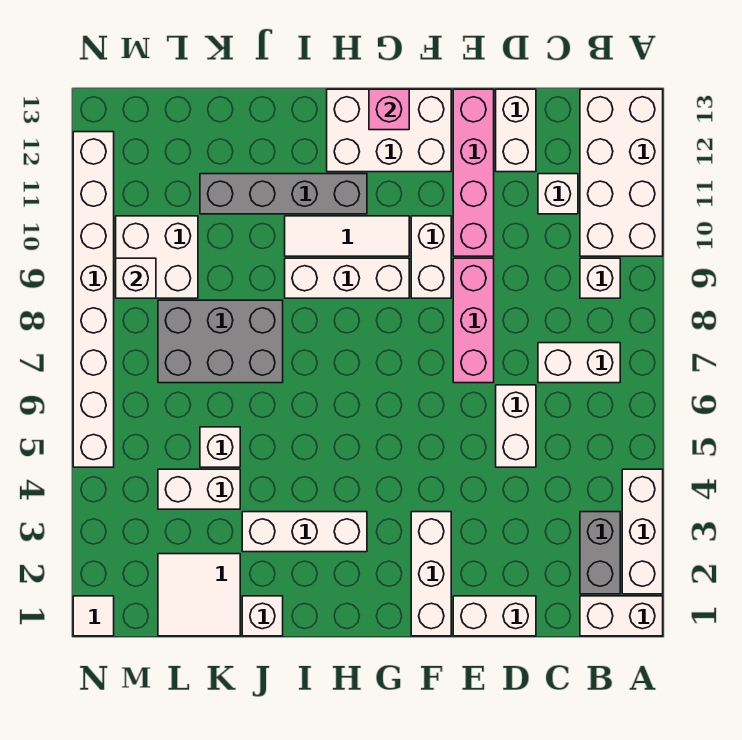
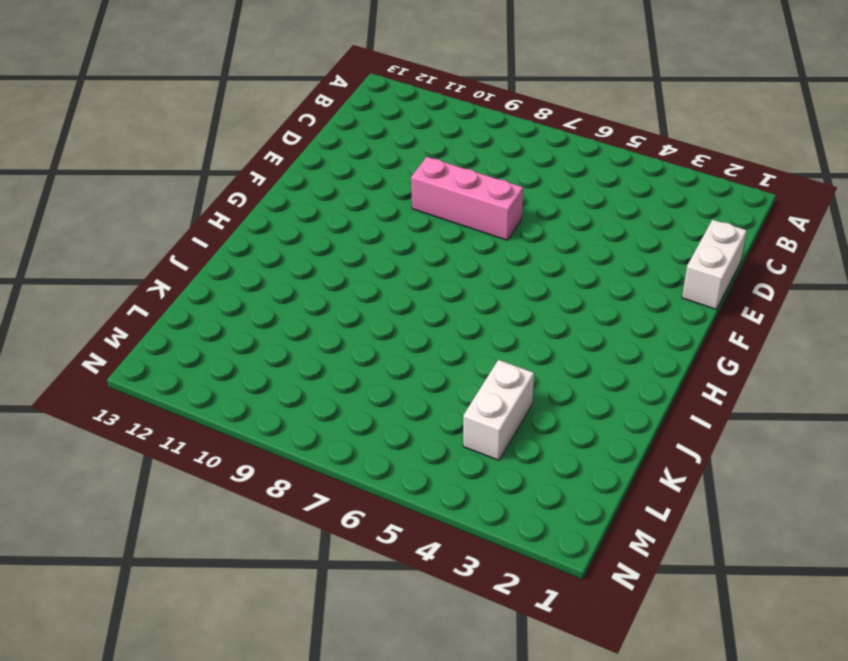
none -> white brick A1:B1 level 1
none -> white brick A2:A4 level 1
none -> white brick A10:B13 level 1

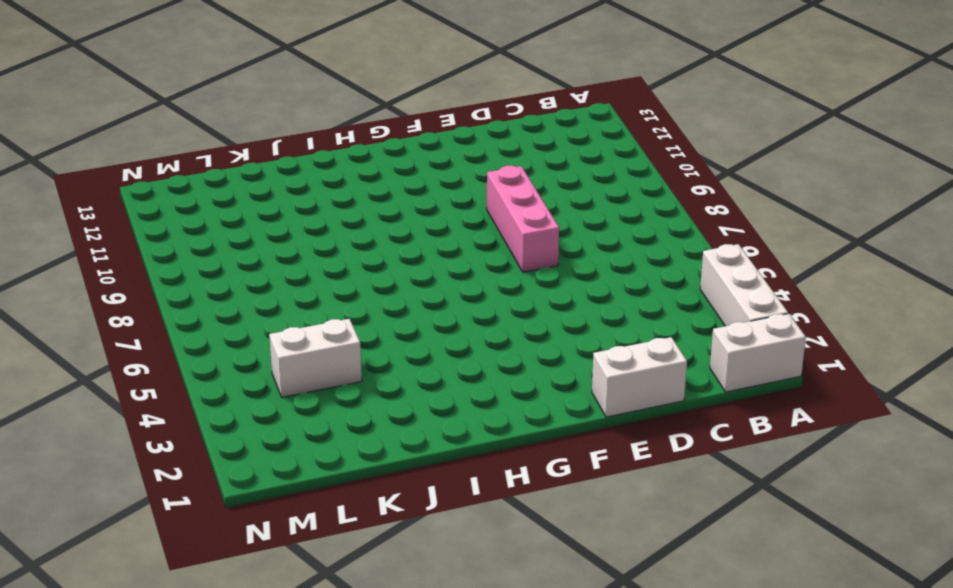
none -> white brick A10:B13 level 1
none -> grey brick B2:B3 level 1
none -> white brick B7:C7 level 1

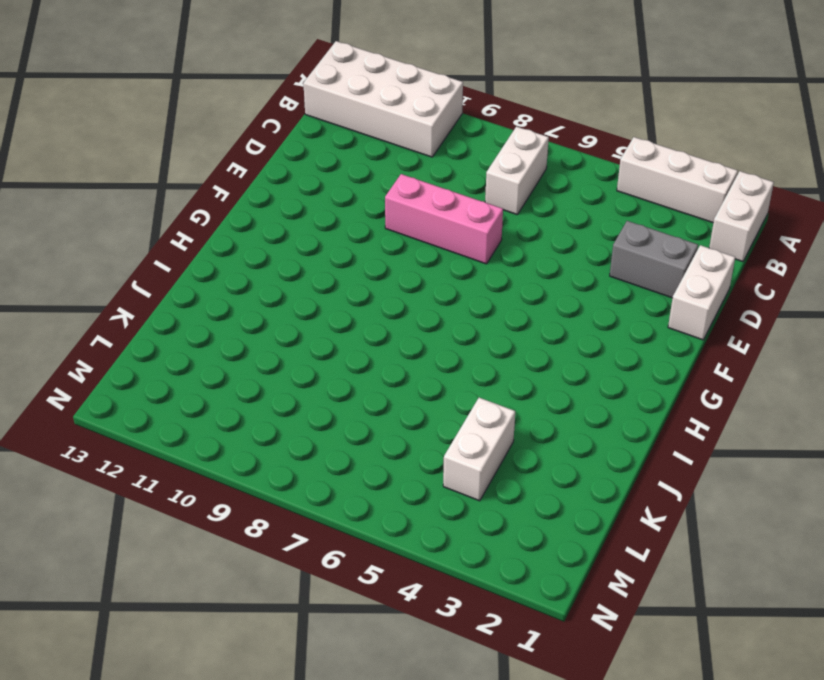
grey brick D2:D3 level 1 -> grey brick B2:B3 level 1
none -> white brick B9 level 1
none -> white brick C11 level 1
none -> white brick D5:D6 level 1

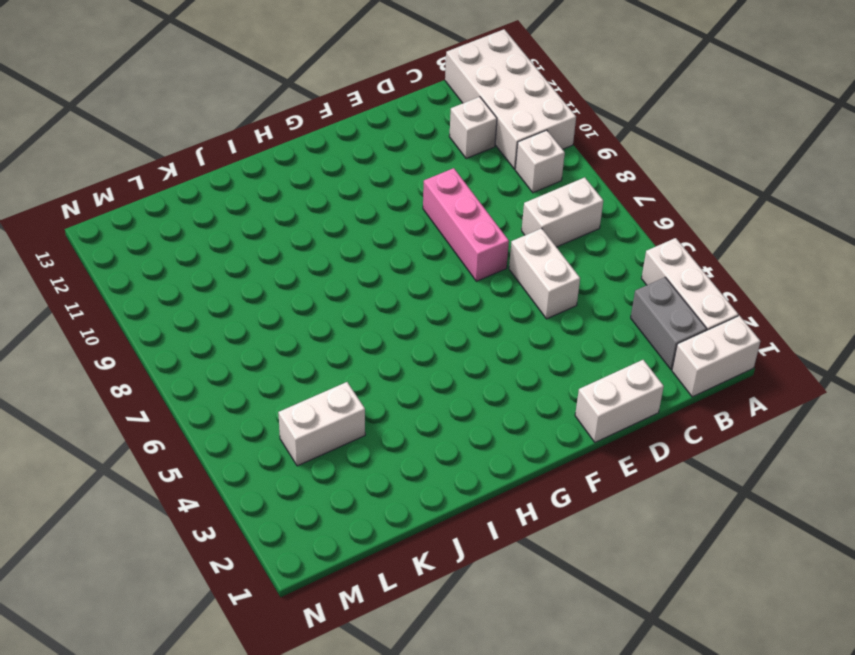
none -> white brick D12:D13 level 1
none -> pink brick E10:E13 level 1
none -> white brick F1:F3 level 1

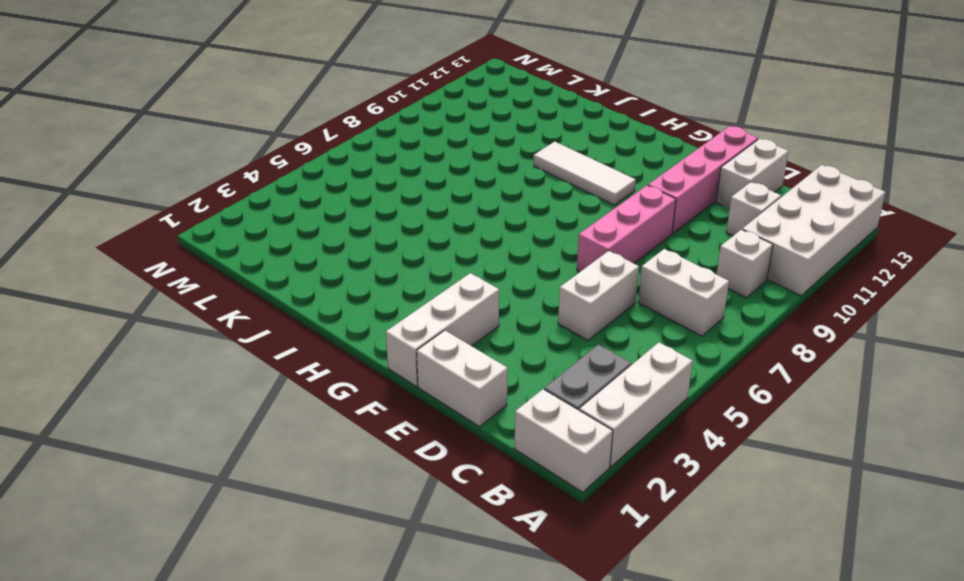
none -> white brick F9:F10 level 1
none -> white brick F12:H13 level 1
none -> white brick G9:I9 level 1

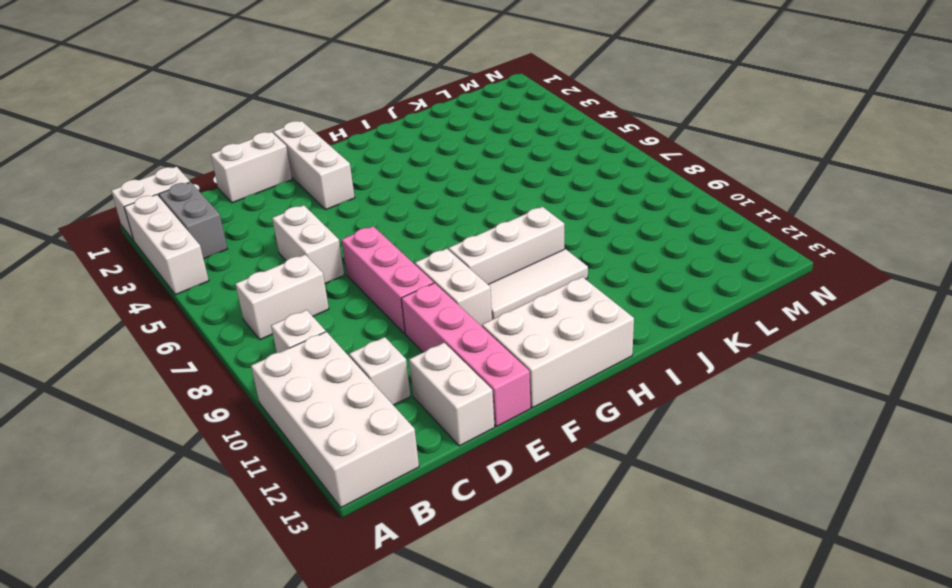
none -> white brick H3:J3 level 1
none -> grey brick H11:K11 level 1
none -> white brick J1 level 1

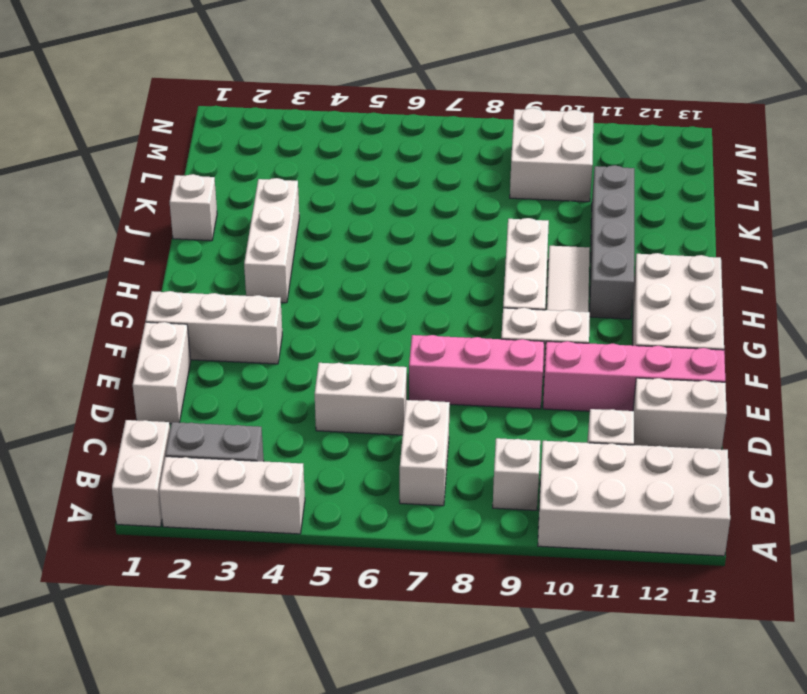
none -> grey brick J7:L8 level 1
none -> white tile K1:L2 level 1
none -> white brick K4:L4 level 1

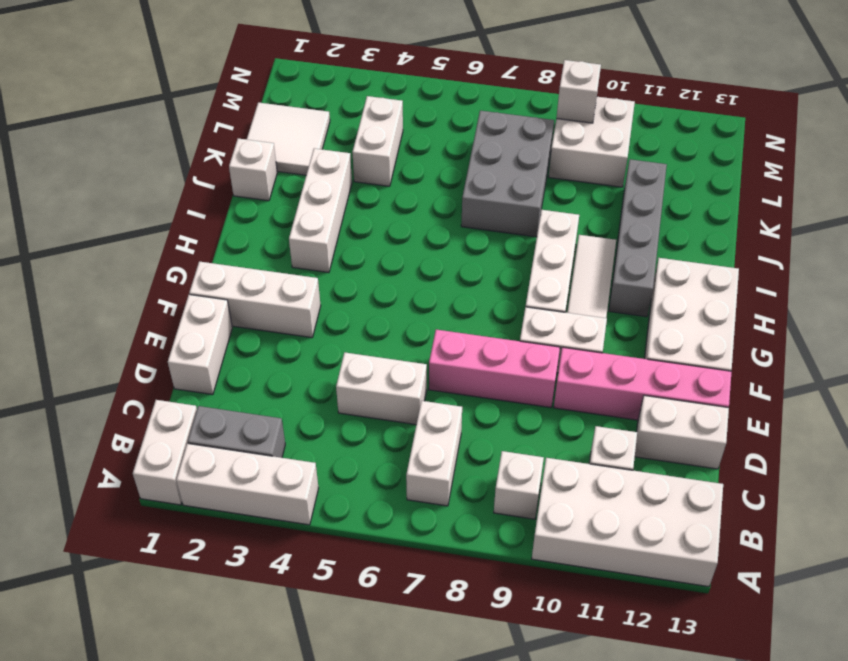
none -> white brick K5 level 1
none -> white tile N1 level 1
none -> white brick N5:N12 level 1

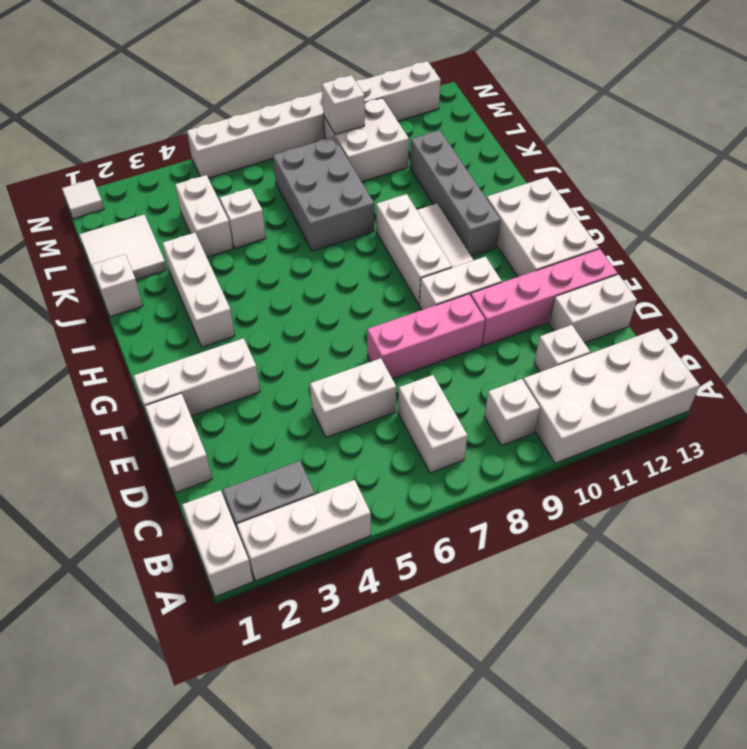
none -> pink brick G13 level 2

